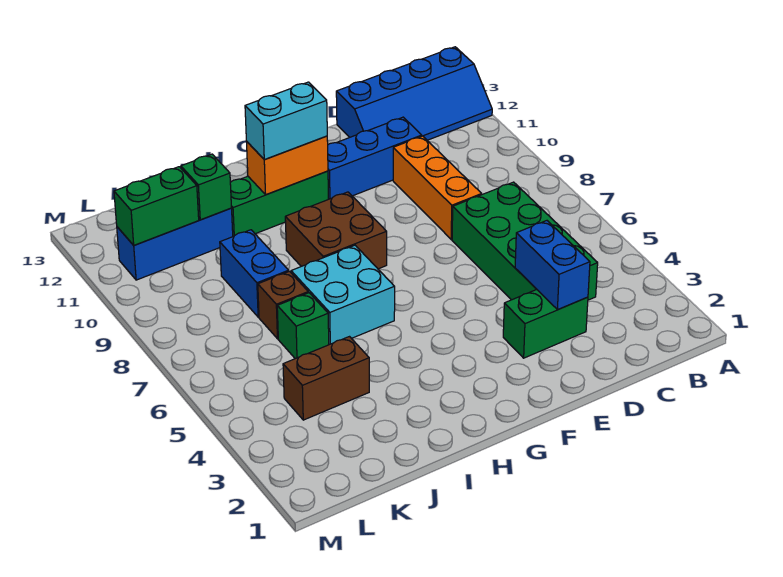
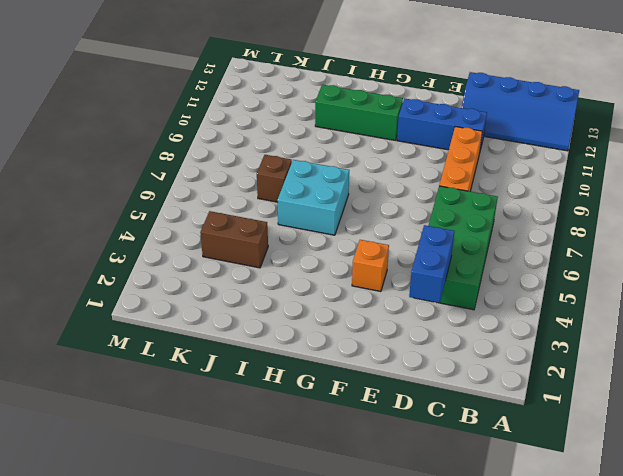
orange brick F4 level 1 -> none
none -> green brick D3:E3 level 1
none -> brown brick G8:H9 level 1
none -> green brick J6 level 1

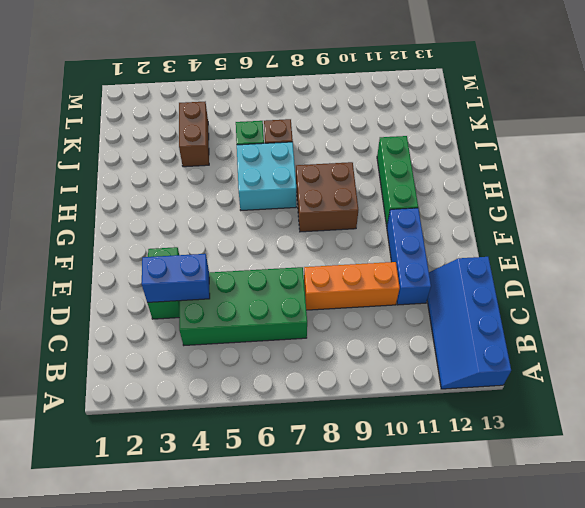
none -> blue brick J8:J9 level 1
none -> blue brick J11:L11 level 1
none -> orange brick G11:H11 level 2

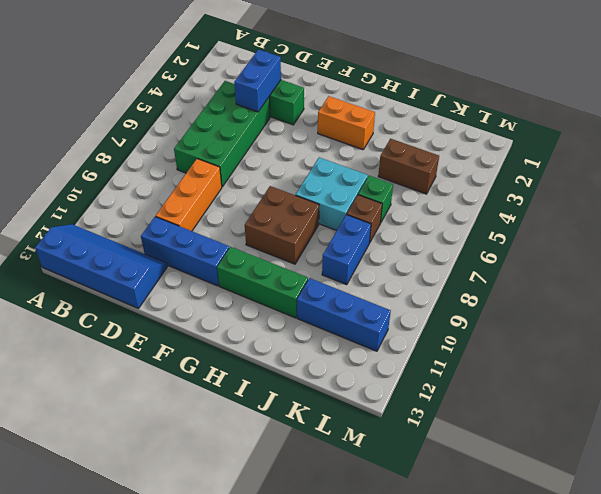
orange brick G3:H3 level 1 -> orange brick G11:H11 level 2
none -> green brick J11 level 2
none -> green brick K11:L11 level 2
none -> cyan brick G11:H11 level 3

